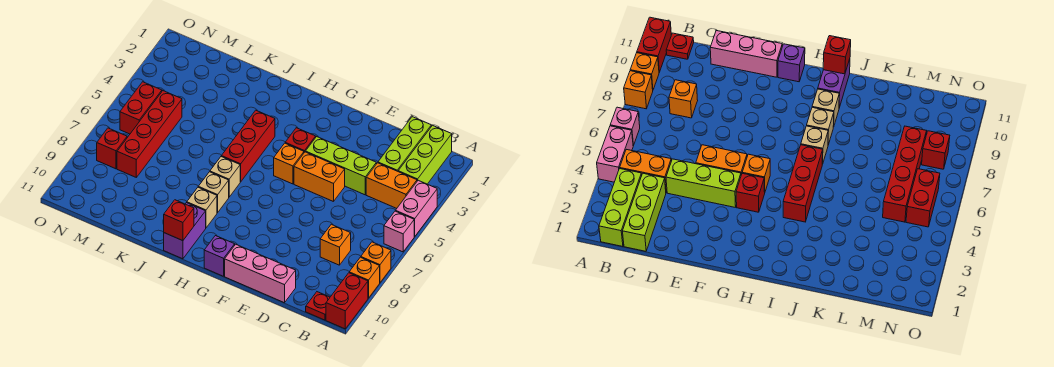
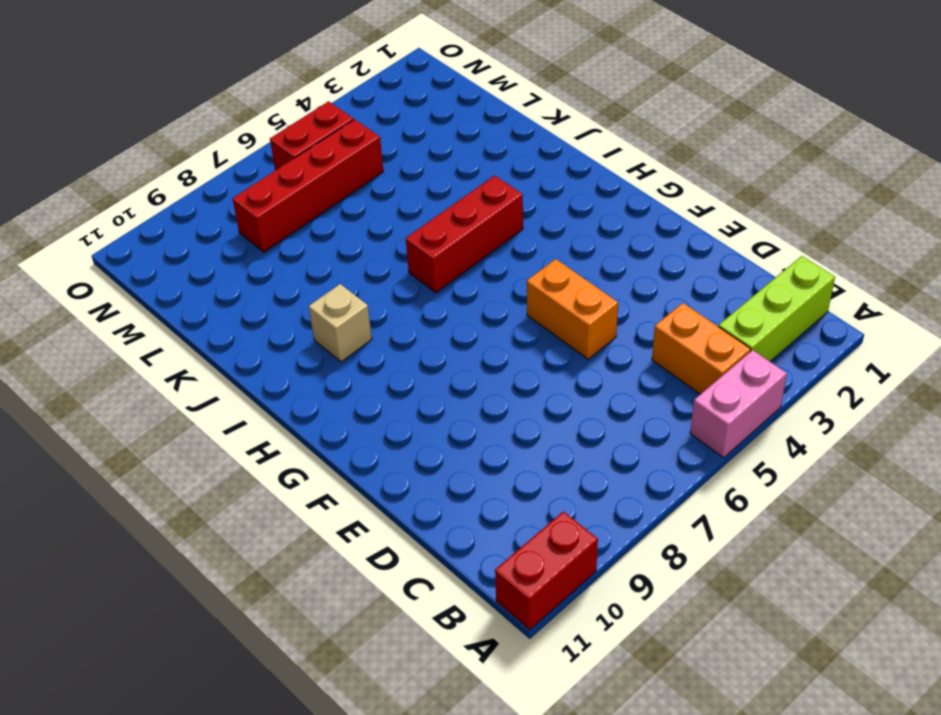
none -> pink brick A6 level 1
none -> orange brick A8 level 1
none -> orange brick A9 level 1

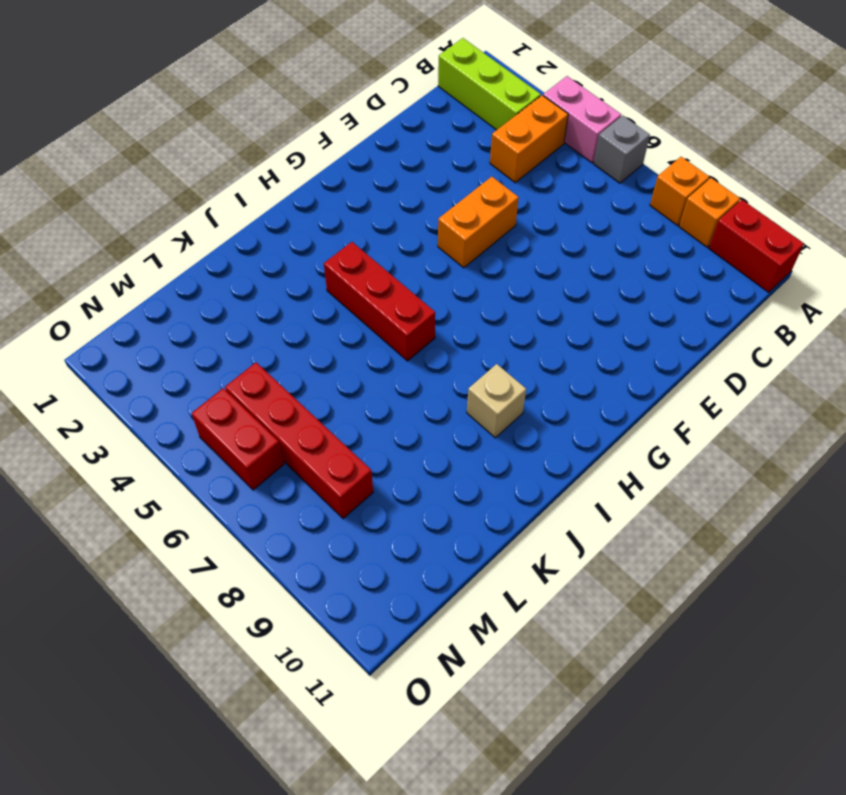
grey brick A6 level 1 -> pink brick A6 level 1
none -> red plate B11 level 1
none -> lime brick C1:C3 level 1
none -> orange brick C8 level 1

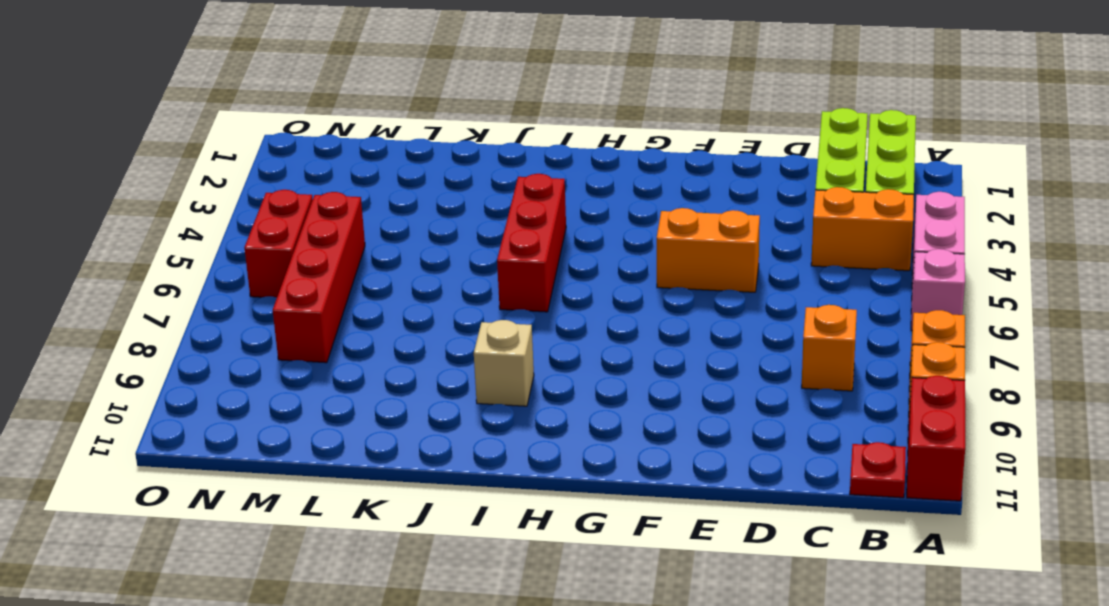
none -> lime brick D4:F4 level 1
none -> pink brick D11:F11 level 1
none -> red brick G4 level 1

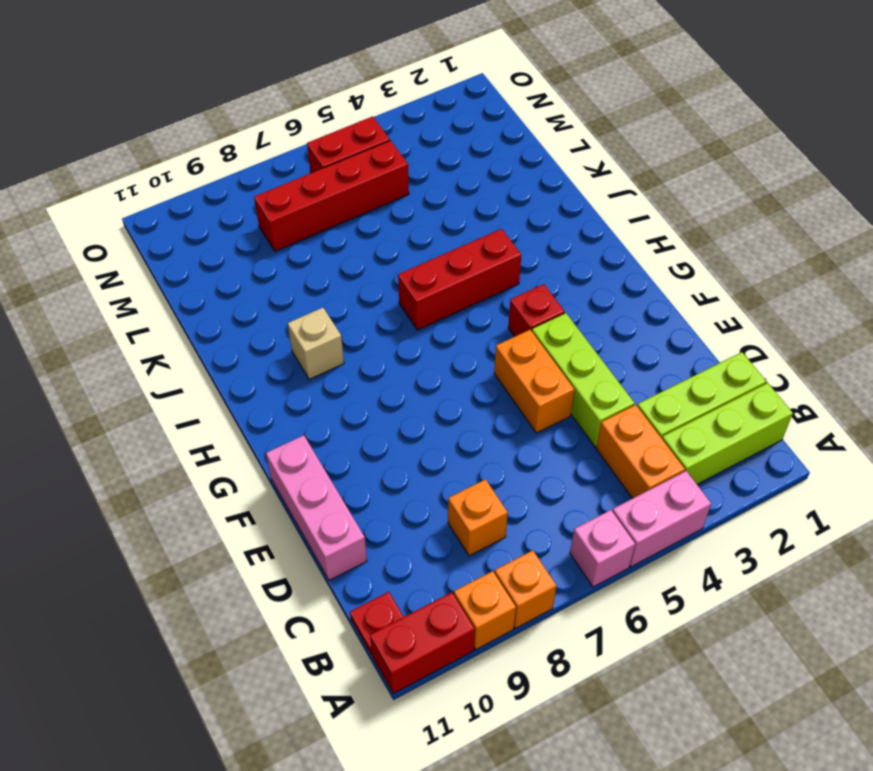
none -> orange brick G5 level 1
none -> purple brick G11 level 1
none -> tan brick I7 level 1

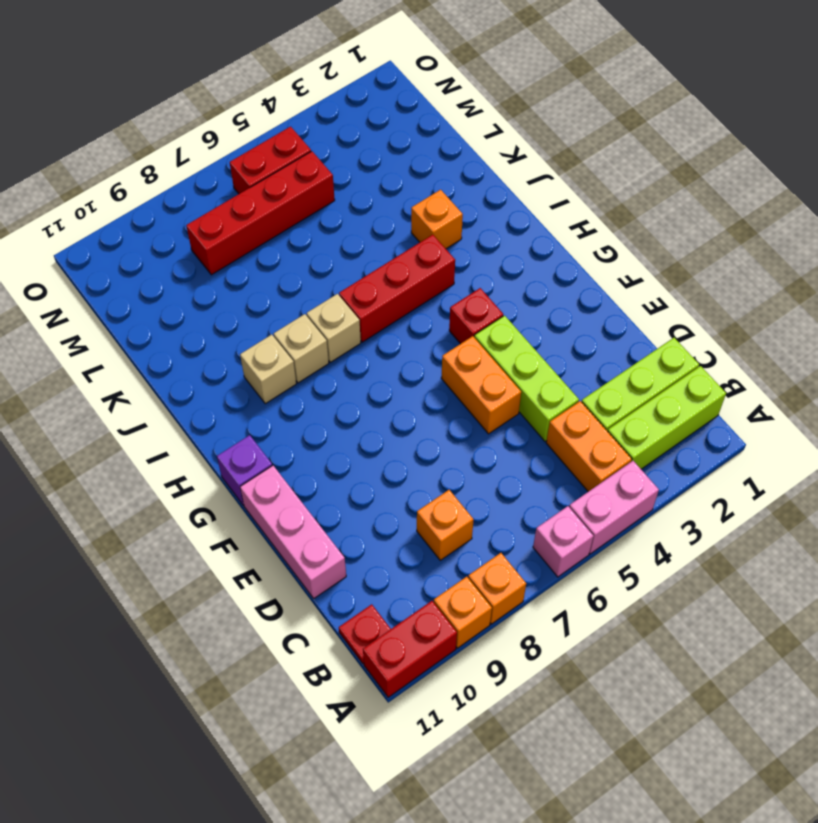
orange brick J3 level 1 -> orange brick G5 level 1
none -> purple brick I10:I11 level 1
none -> red brick N8 level 1
none -> red brick I11 level 2

